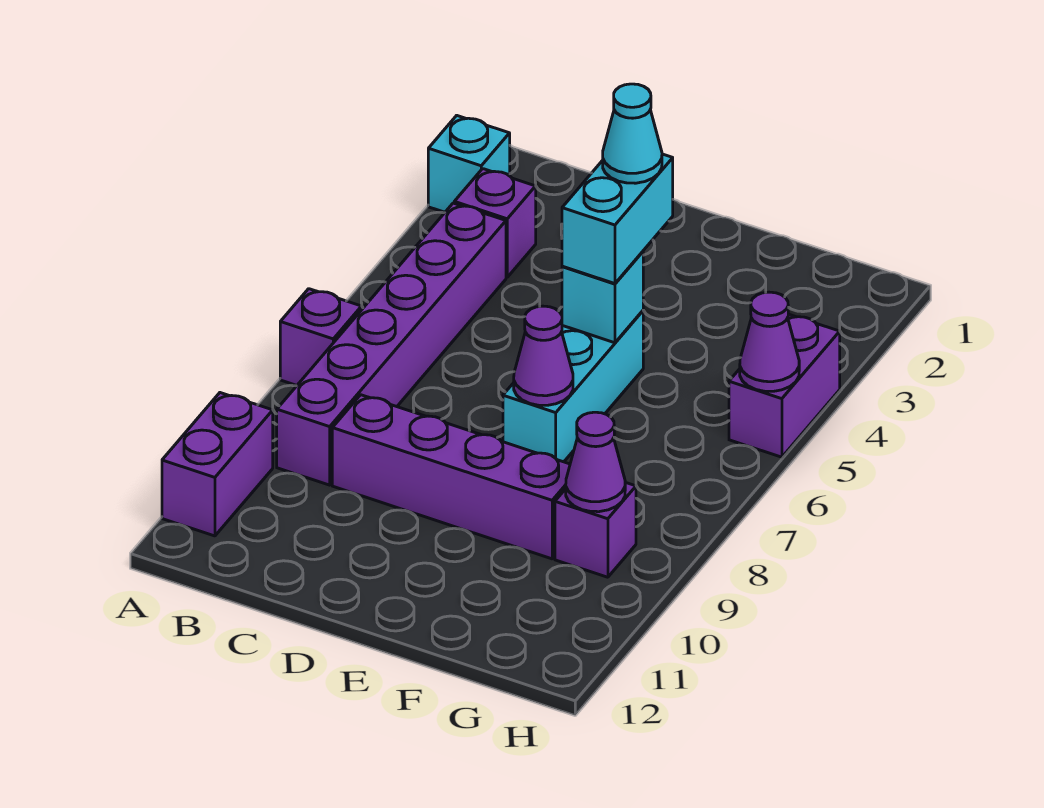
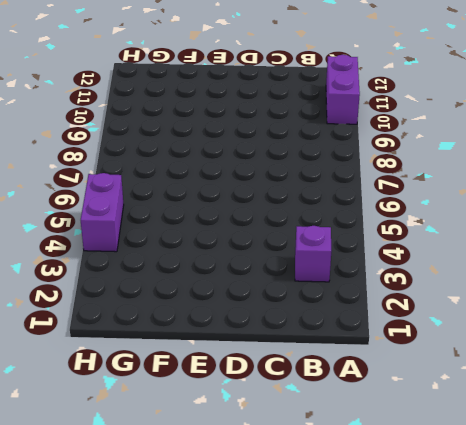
none -> cyan brick A2 level 1
none -> purple brick A7 level 1
none -> purple brick B4:B9 level 1

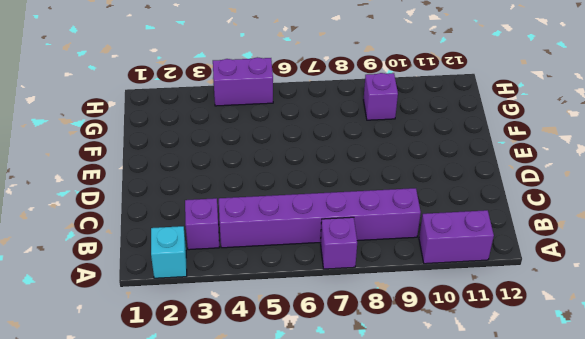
none -> purple brick C9:F9 level 1
none -> cyan brick E5:E7 level 1
none -> cyan brick E5 level 2

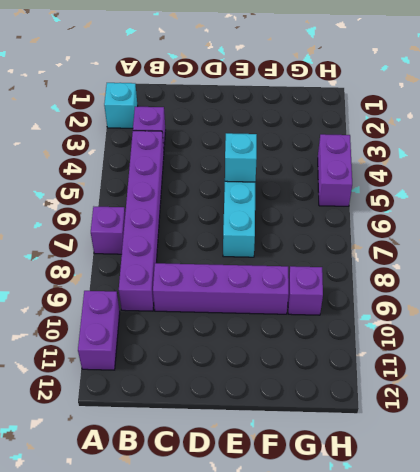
none -> purple cone E7 level 2
none -> purple cone G9 level 2
none -> purple cone H5 level 2

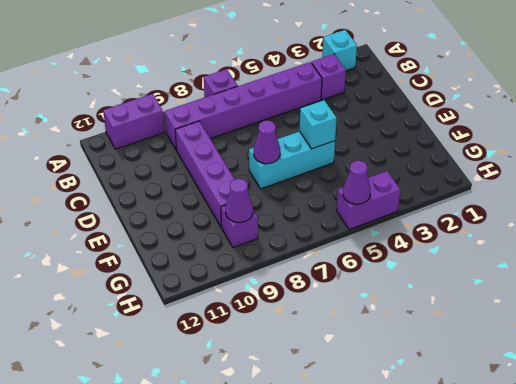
none -> cyan brick E4:E5 level 3
none -> cyan cone E4 level 4

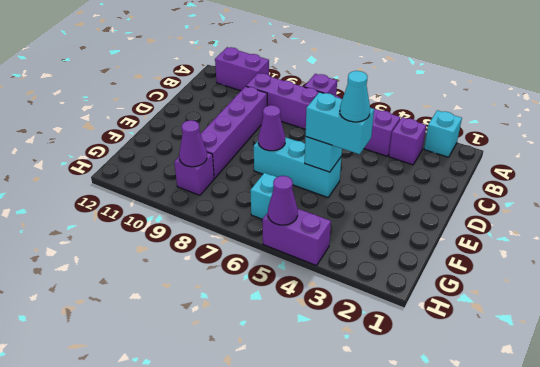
cyan brick G6 level 1 -> none

